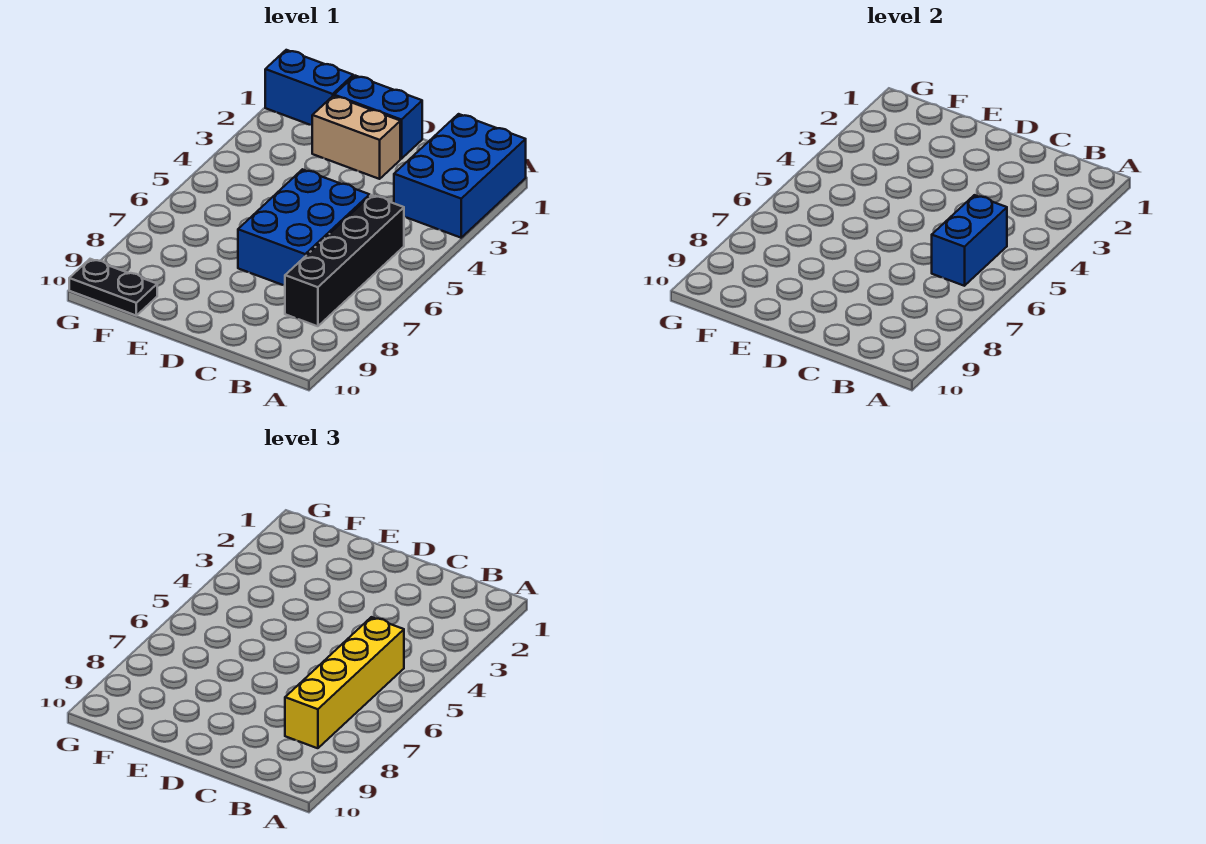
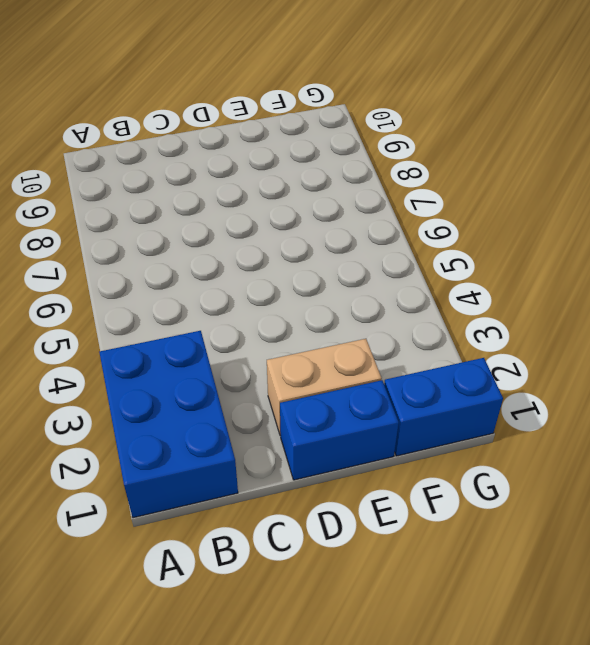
none -> black brick B5:B8 level 1
none -> blue brick C5:D7 level 1

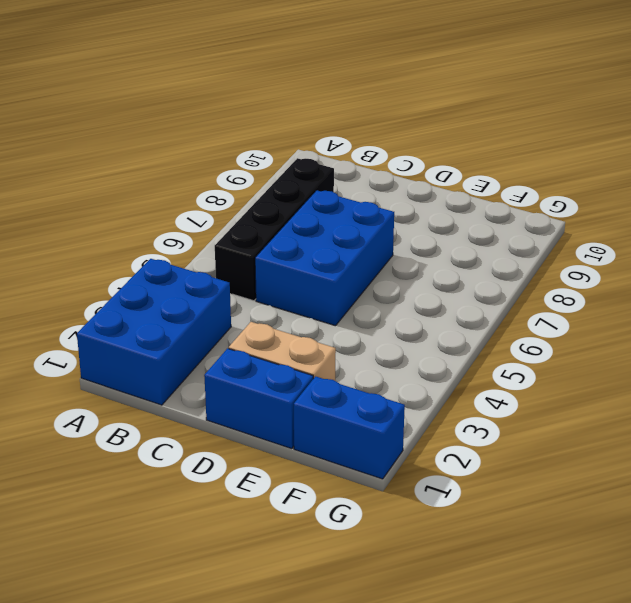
none -> black plate F10:G10 level 1
none -> blue brick B5:B6 level 2

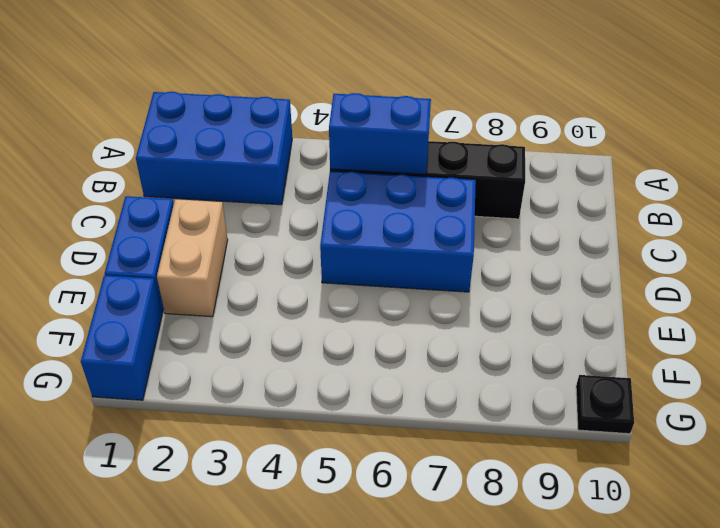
black plate G10 level 1 -> black plate F10:G10 level 1
none -> yellow brick B5:B8 level 3

